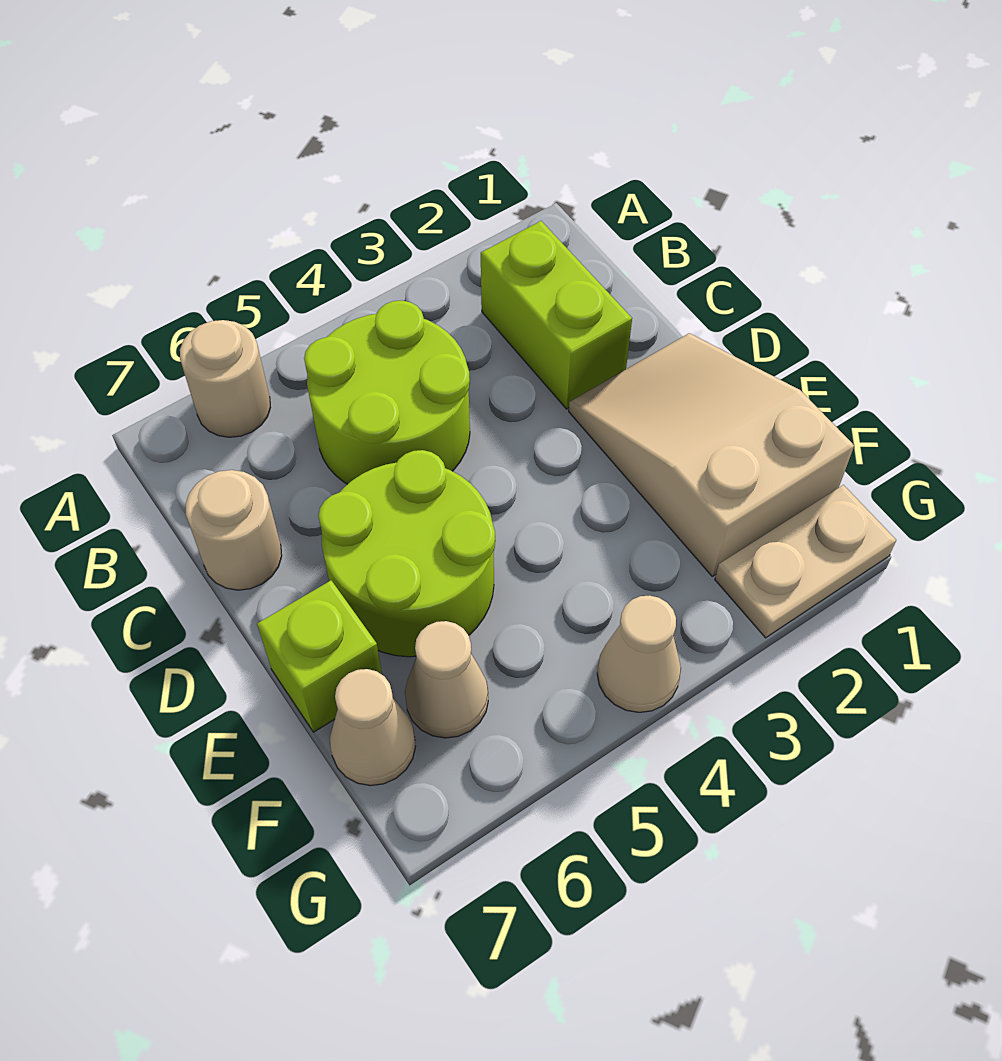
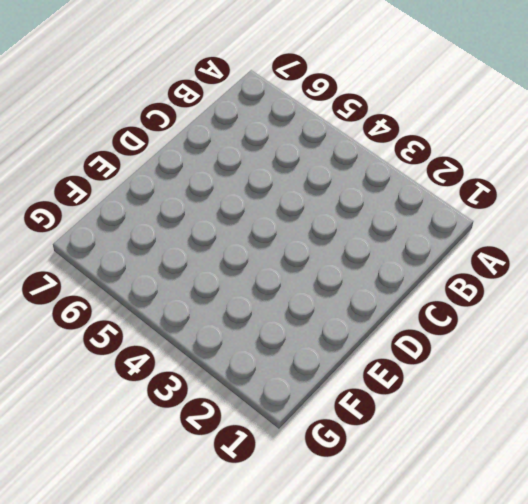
none -> tan round brick A6 level 1
none -> lime brick B2:C2 level 1

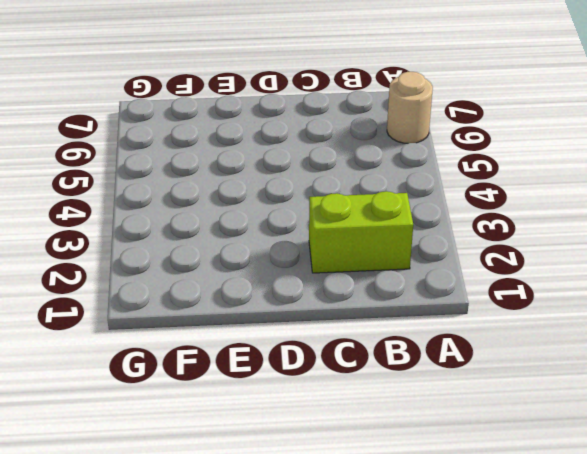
none -> lime round brick B4:C5 level 1
none -> tan round brick C7 level 1

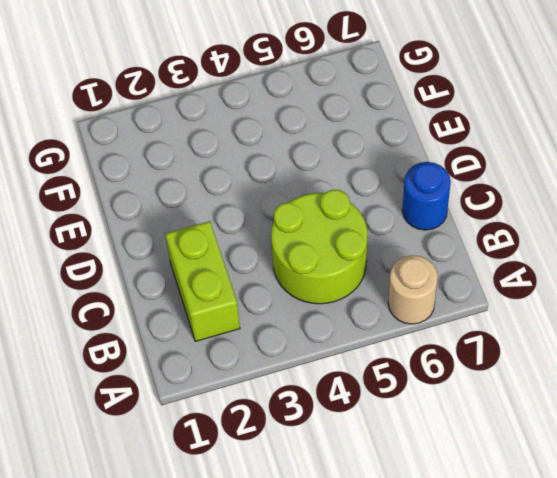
blue round brick C7 level 1 -> tan round brick C7 level 1
none -> tan slope D1:F2 level 1 top F
none -> lime round brick D5:E6 level 1

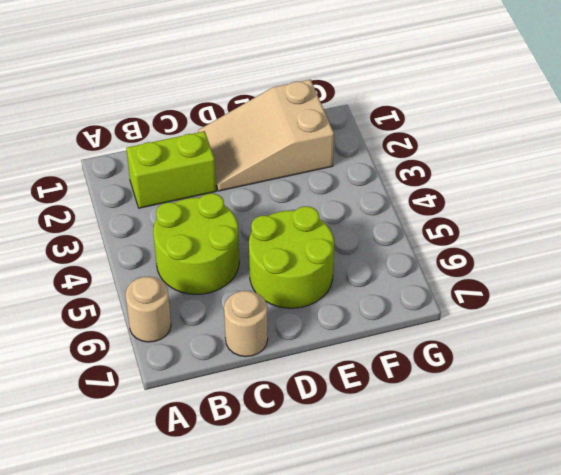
none -> lime brick E7 level 1
none -> tan cone F6 level 1

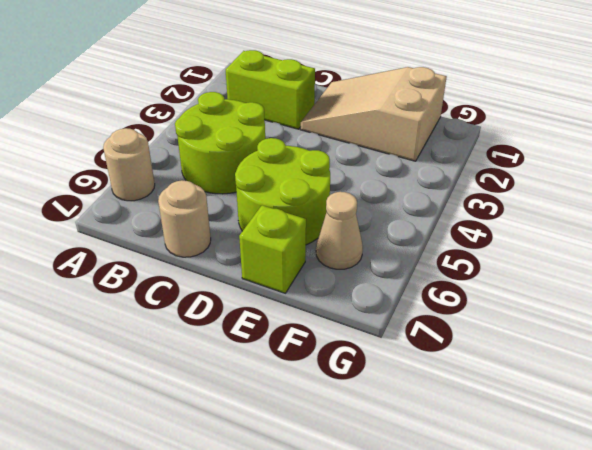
none -> tan cone F7 level 1
none -> tan plate G1:G2 level 1

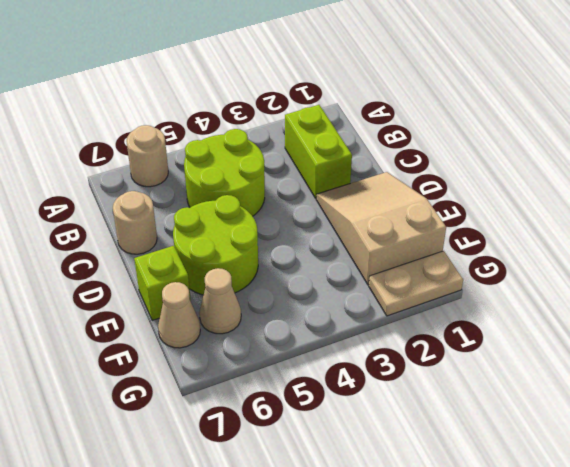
none -> tan cone G4 level 1

